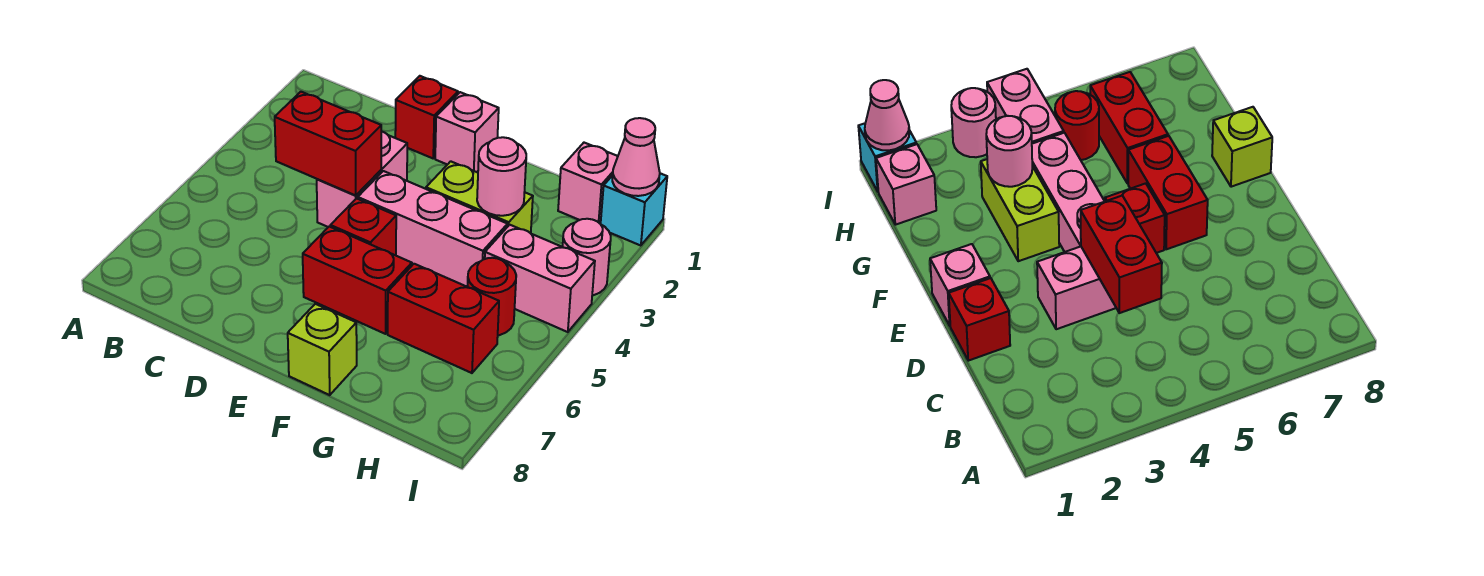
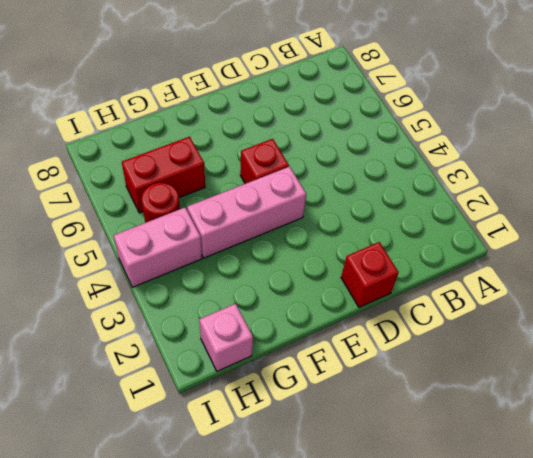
none -> pink brick D3:D4 level 1
none -> pink brick E1 level 1
none -> red brick E6:F6 level 1

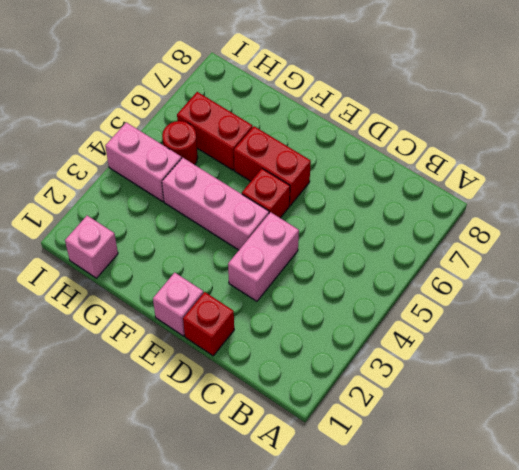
none -> lime brick F3:G3 level 1
none -> lime brick F8 level 1
none -> cyan brick I1 level 1

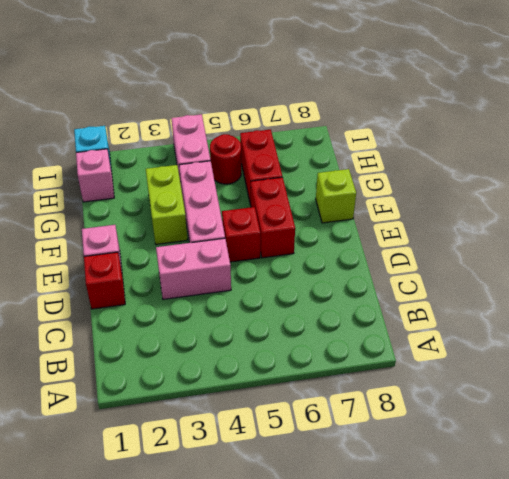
none -> pink round brick I3 level 1
none -> red brick C4:D4 level 2
none -> pink round brick G3 level 2

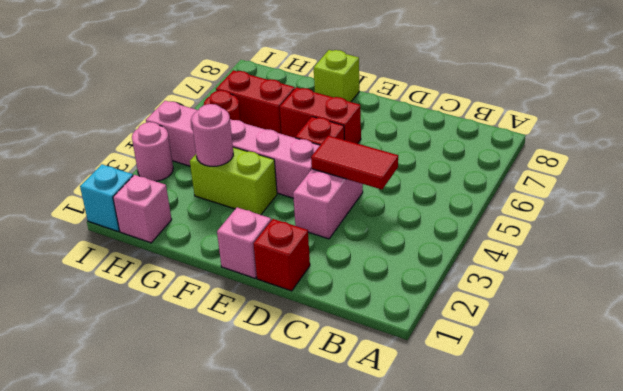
red tile C4:D4 level 2 -> red brick C4:D4 level 2
none -> pink cone I1 level 2

